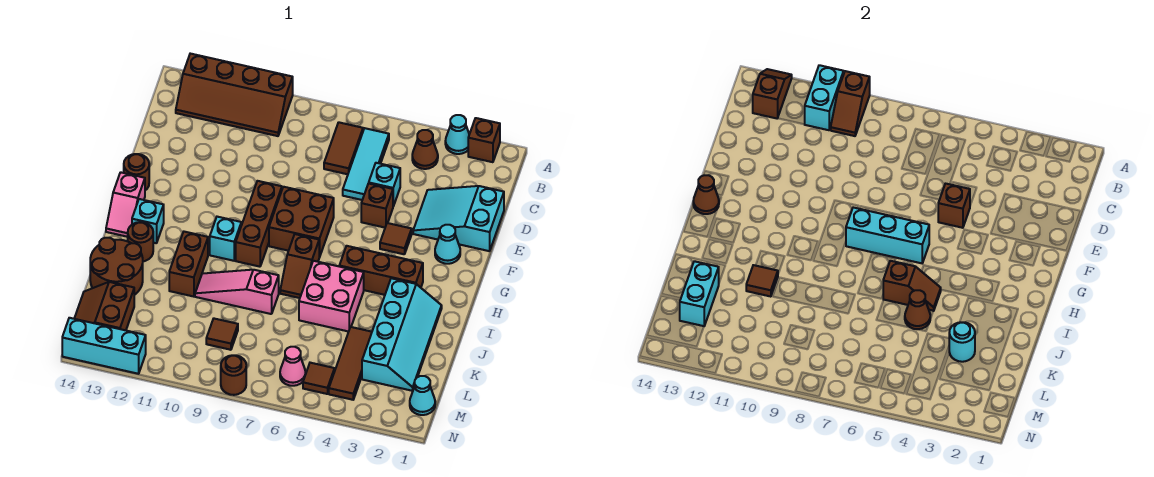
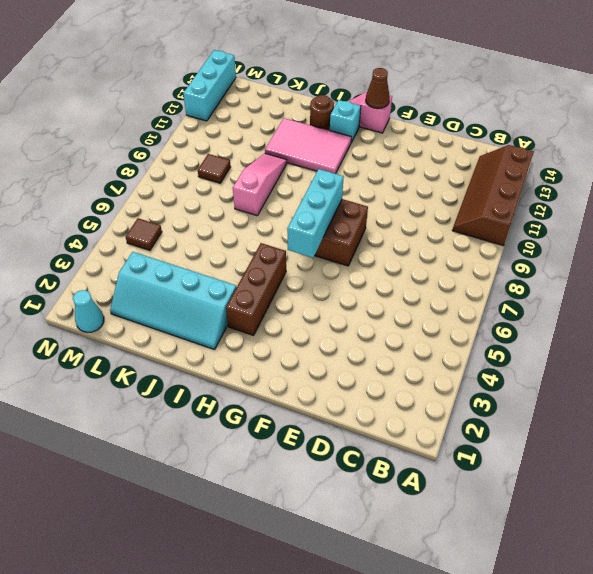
pink tile H11:J12 level 1 -> brown brick I11:J11 level 1
none -> brown brick A2 level 1
none -> cyan cone A3 level 1
none -> brown cone B4 level 1
none -> cyan tile B6:D6 level 1

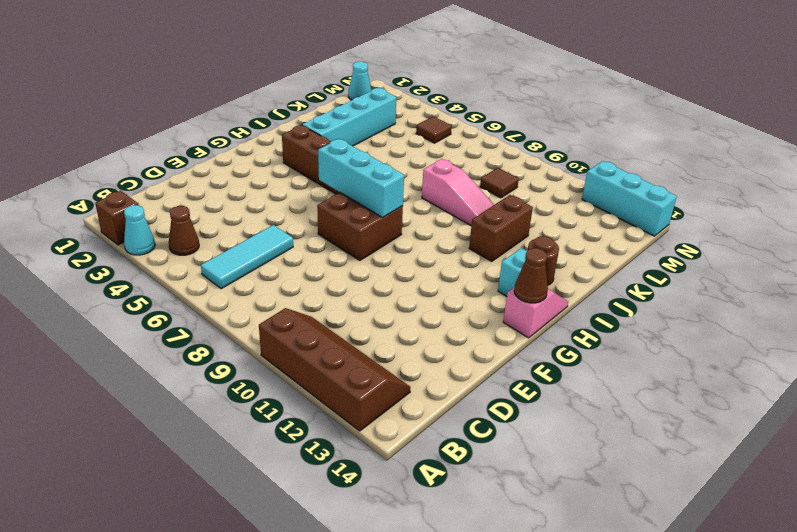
none -> brown tile B7:C7 level 1
none -> cyan slope D1:E3 level 1 top 1
none -> cyan brick D5 level 1
none -> brown brick E5 level 1

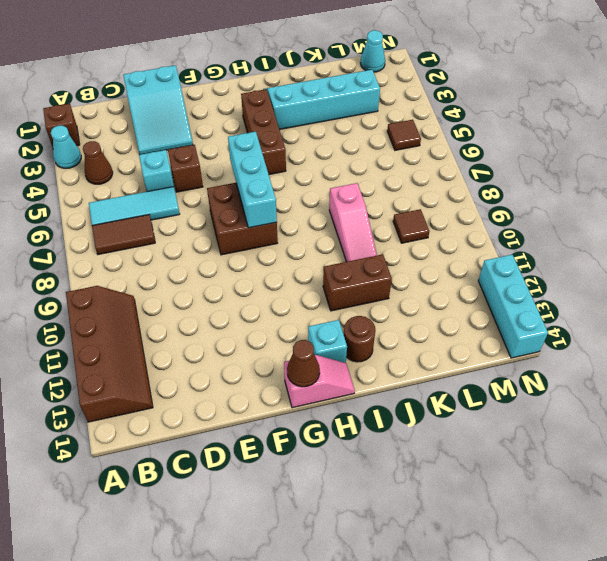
none -> cyan cone F2 level 1
none -> brown tile F4 level 1
none -> brown brick F9:H9 level 1
none -> brown round brick F14 level 1

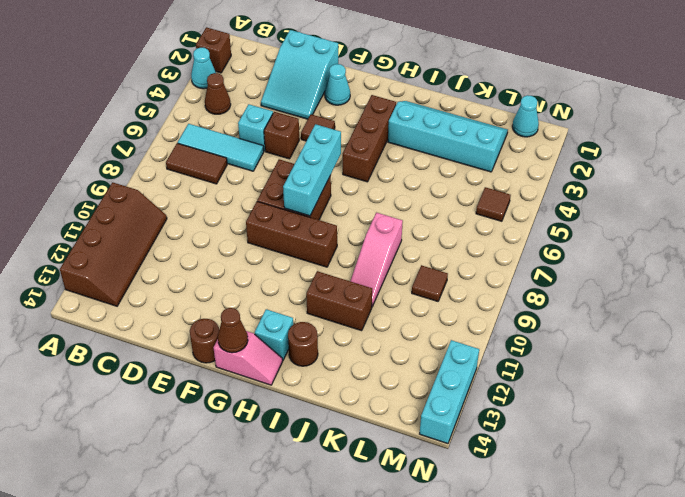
none -> brown slope H7:I7 level 1 top H
none -> cyan brick H10 level 1
none -> pink brick I5:J6 level 1
none -> brown round brick J13:K14 level 1

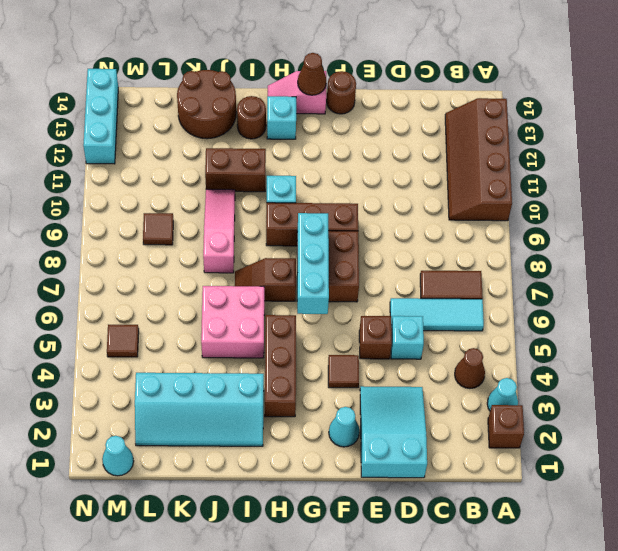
none -> brown tile K4:M4 level 1
none -> brown slope L13:M14 level 1 top 13
none -> pink cone M6 level 1
none -> brown round brick N8 level 1

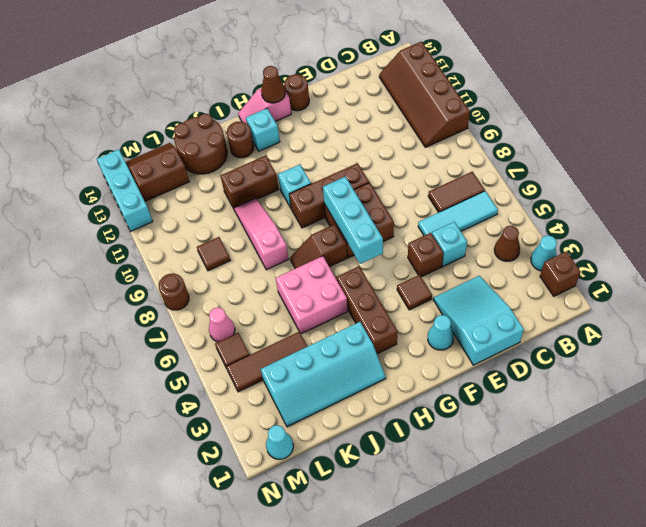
none -> brown slope A10:B10 level 2 top A
none -> cyan brick A11:B11 level 2
none -> brown slope A13:B13 level 2 top B
none -> brown brick E5 level 2

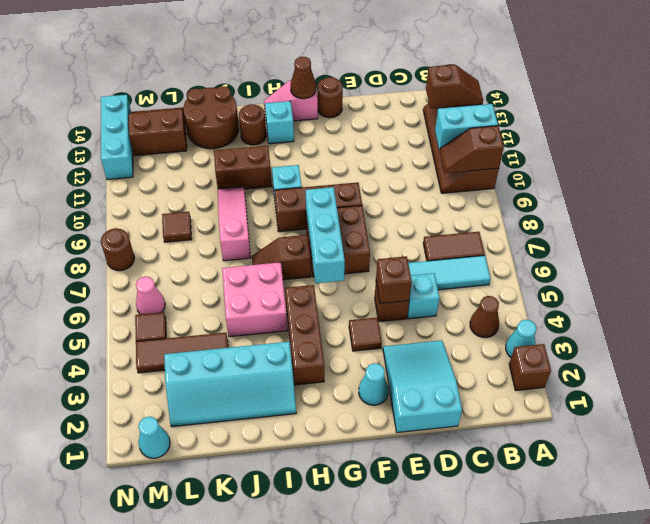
none -> brown slope I5:I6 level 2 top 6
none -> brown cone J5 level 2
none -> brown tile J11 level 2
none -> cyan round brick K3 level 2

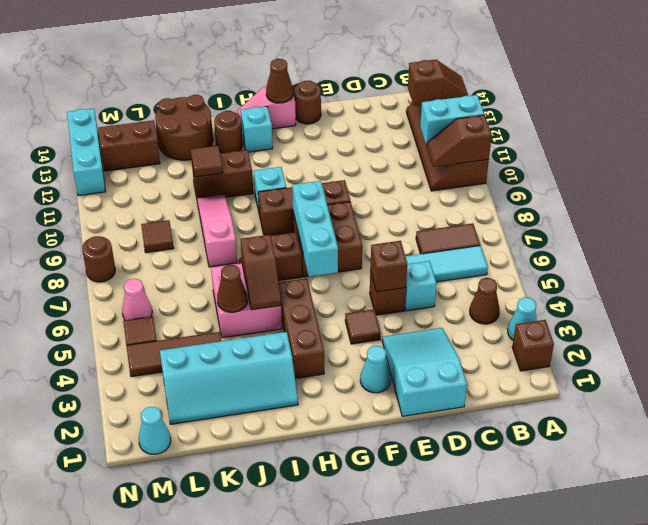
none -> cyan round brick K3 level 2
none -> cyan brick K13:L13 level 2

